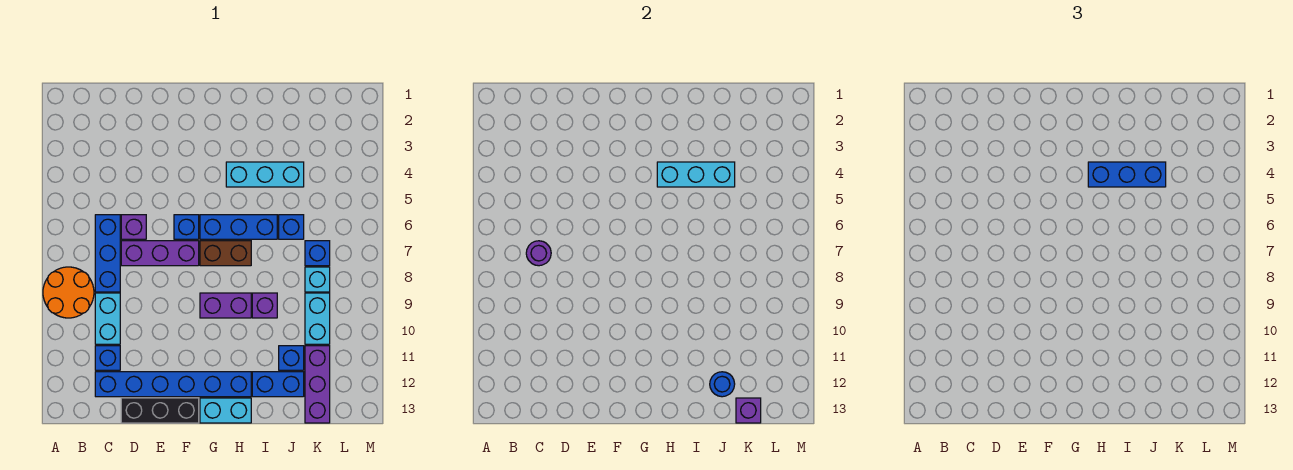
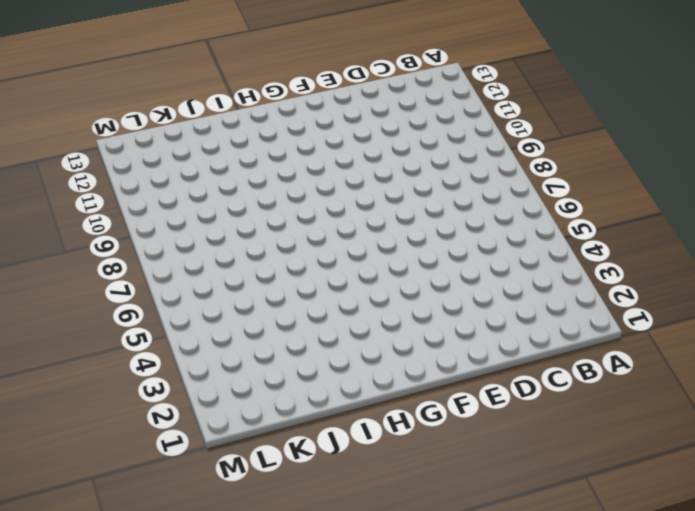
none -> orange round brick A8:B9 level 1
none -> blue brick C6:C8 level 1
none -> cyan brick C9:C10 level 1

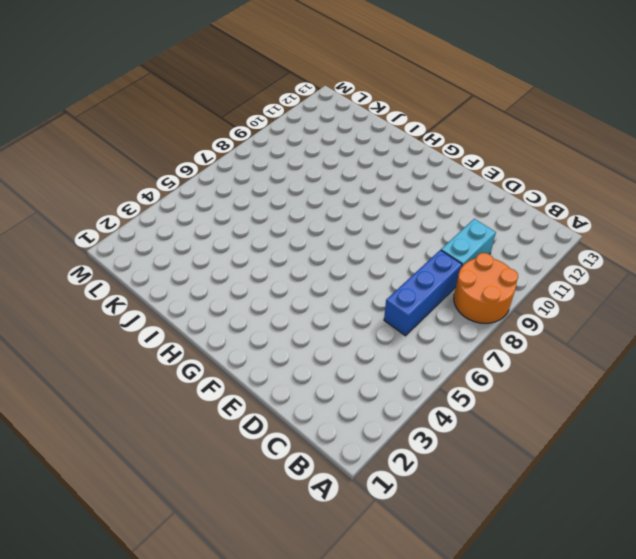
none -> blue brick C11 level 1
none -> blue brick C12:H12 level 1
none -> purple brick D6 level 1

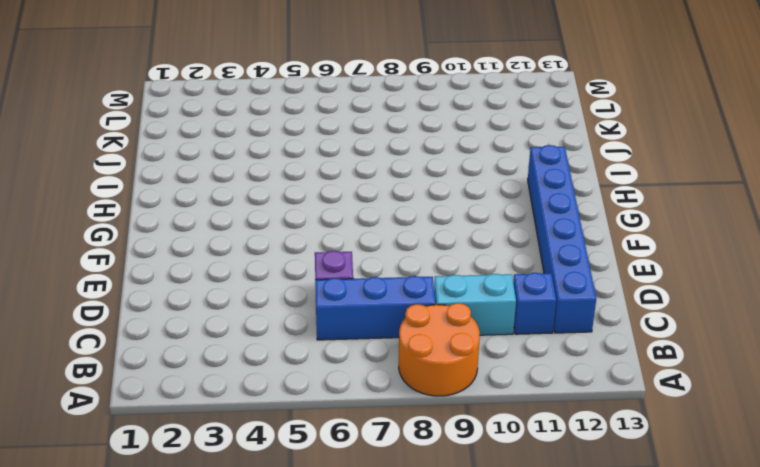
none -> purple brick D7:F7 level 1
none -> black brick D13:F13 level 1
none -> blue brick F6 level 1

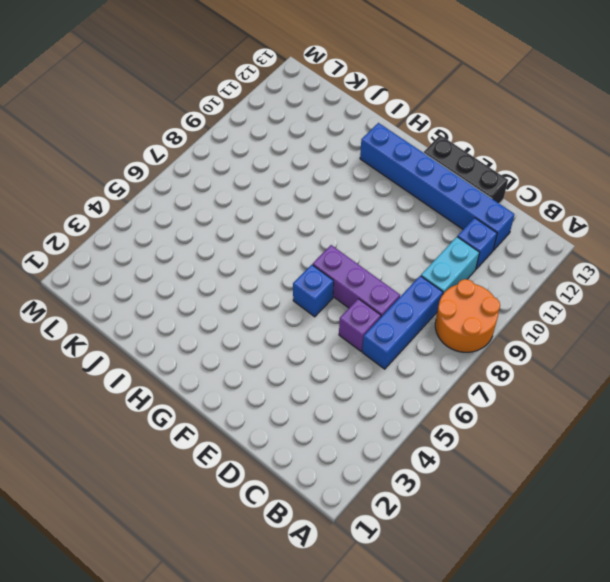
none -> blue brick G6:I6 level 1
none -> brown brick G7:H7 level 1
none -> purple brick G9:H9 level 1

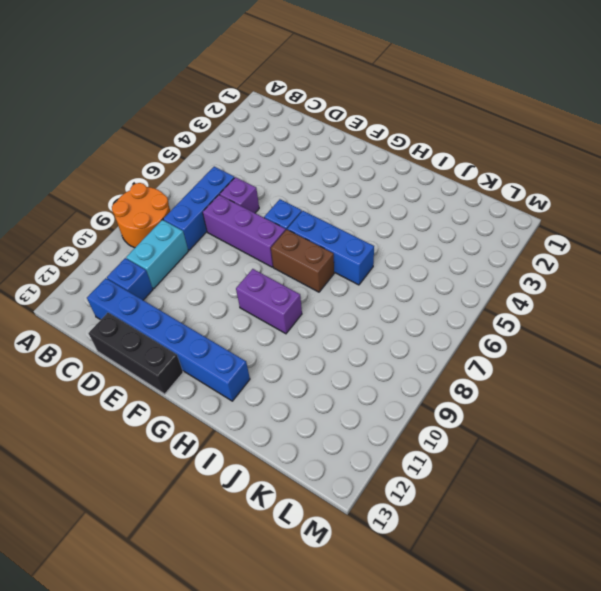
none -> cyan brick G13:H13 level 1
none -> cyan brick H4:J4 level 1
none -> purple brick I9 level 1

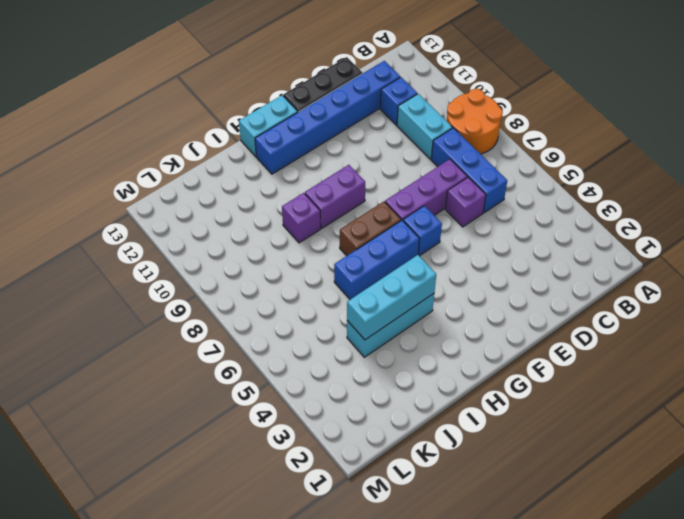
none -> blue brick I12:J12 level 1
none -> blue brick J6 level 1
none -> blue brick J11 level 1

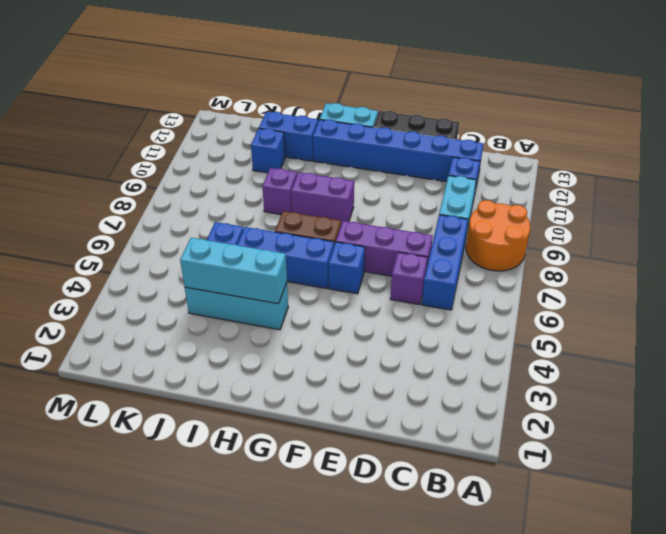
none -> blue brick K7 level 1
none -> cyan brick K8 level 1
none -> cyan brick K9:K10 level 1

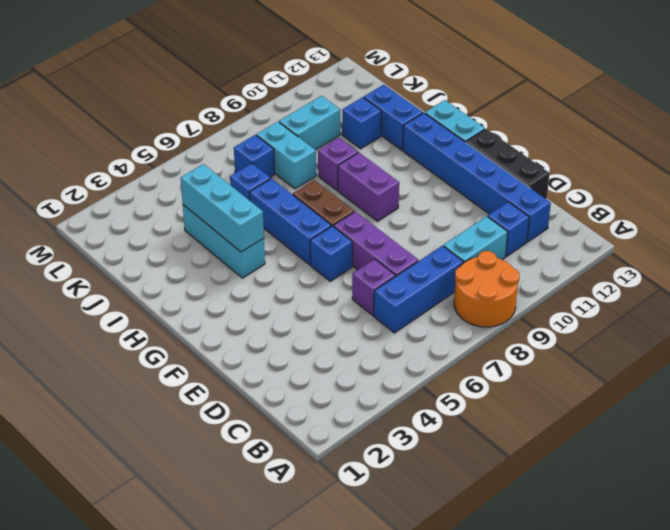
cyan brick J8:K8 level 1 -> cyan brick K8 level 1
none -> purple brick K11:K13 level 1
none -> purple round brick C7 level 2
none -> blue round brick J12 level 2

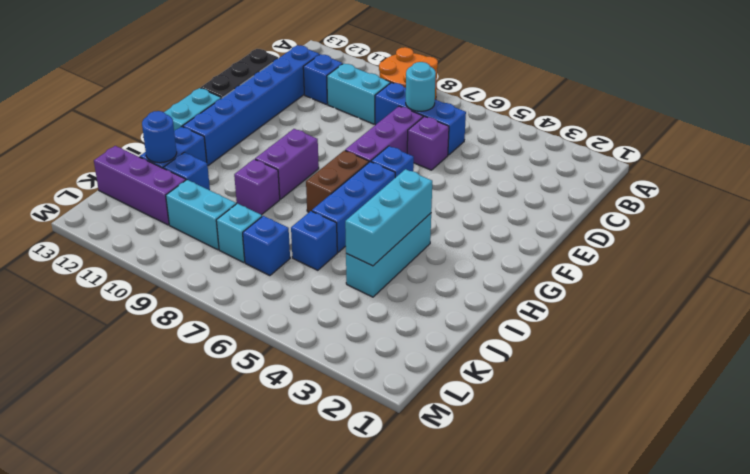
cyan round brick C7 level 2 -> purple round brick C7 level 2
none -> purple brick K13 level 2
none -> blue brick H4:J4 level 3

